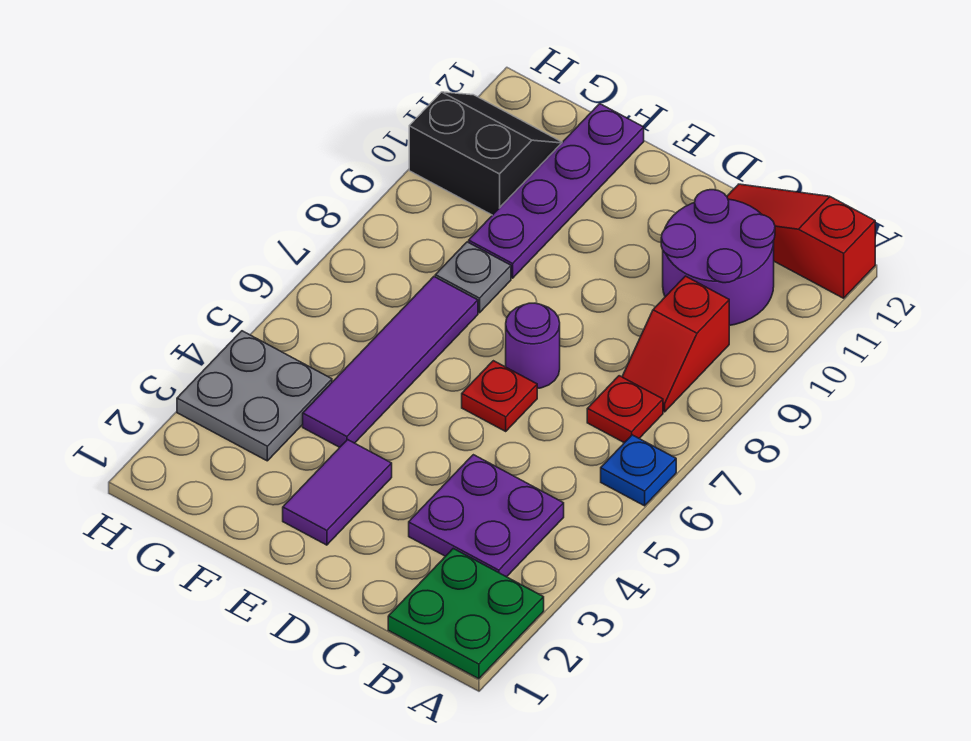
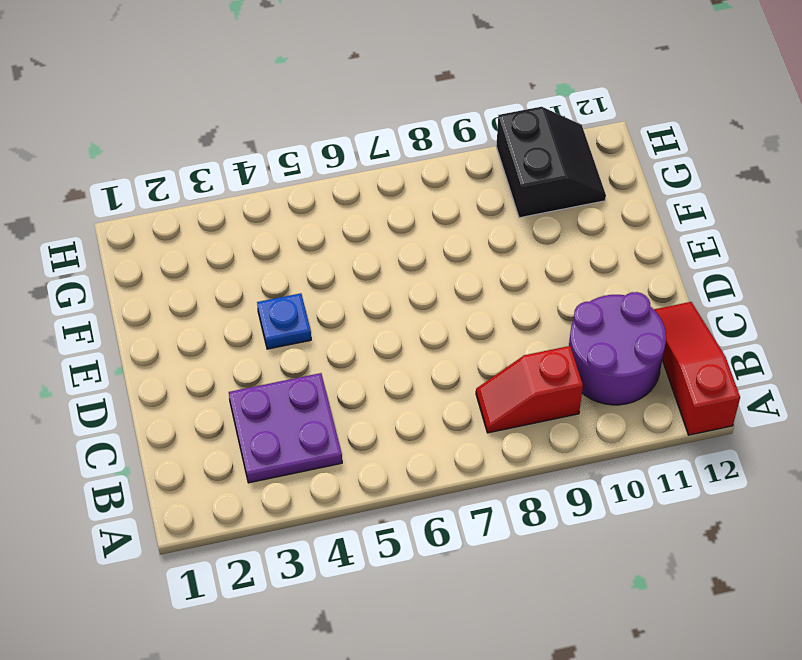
blue plate E4 level 1 -> blue plate A6 level 1
none -> green plate A1:B2 level 1
none -> red plate B7 level 1
none -> red plate D6 level 1

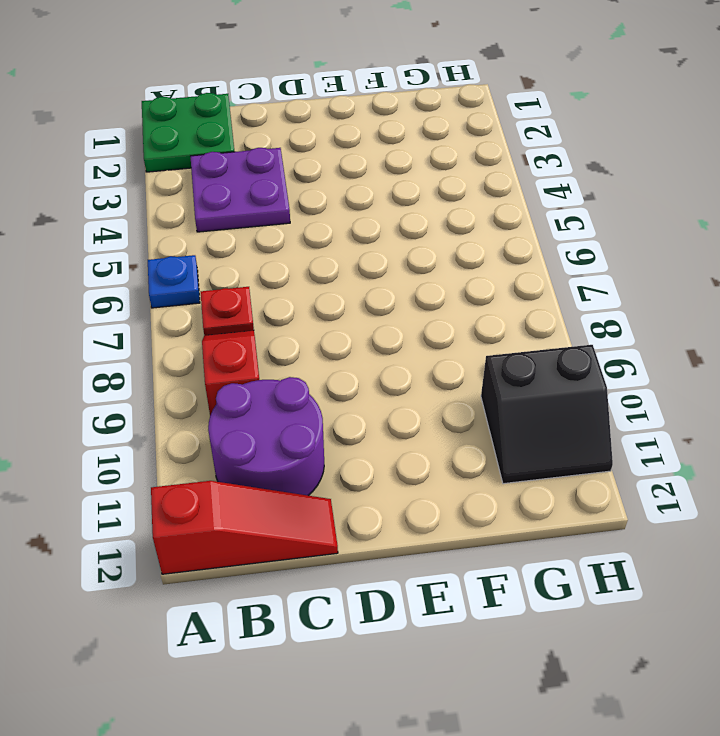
none -> red plate D6 level 1
none -> purple round brick D7 level 1
none -> purple tile E2:E3 level 1

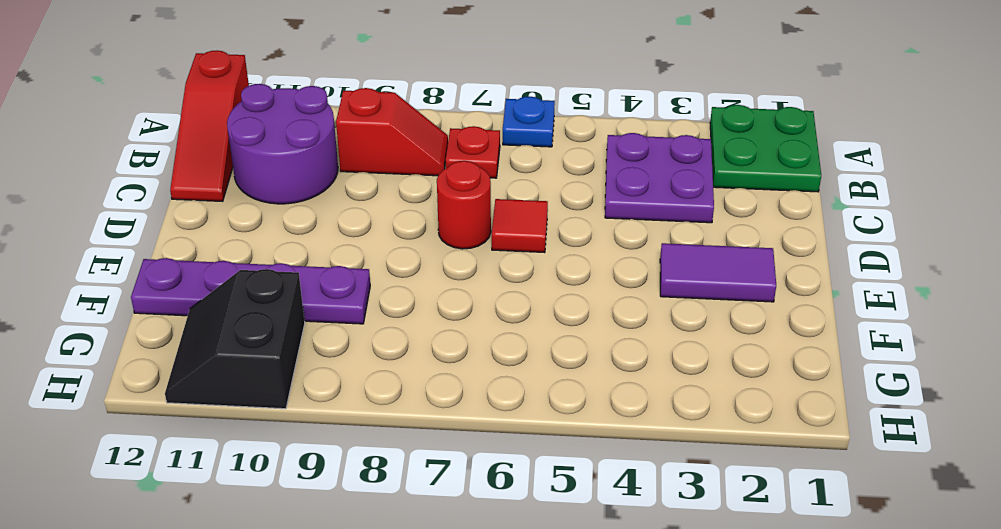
red tile D6 level 1 -> red plate D6 level 1
red round brick D7 level 1 -> purple round brick D7 level 1
none -> purple tile F4:F7 level 1
none -> grey plate F8 level 1
none -> grey plate G3:H4 level 1

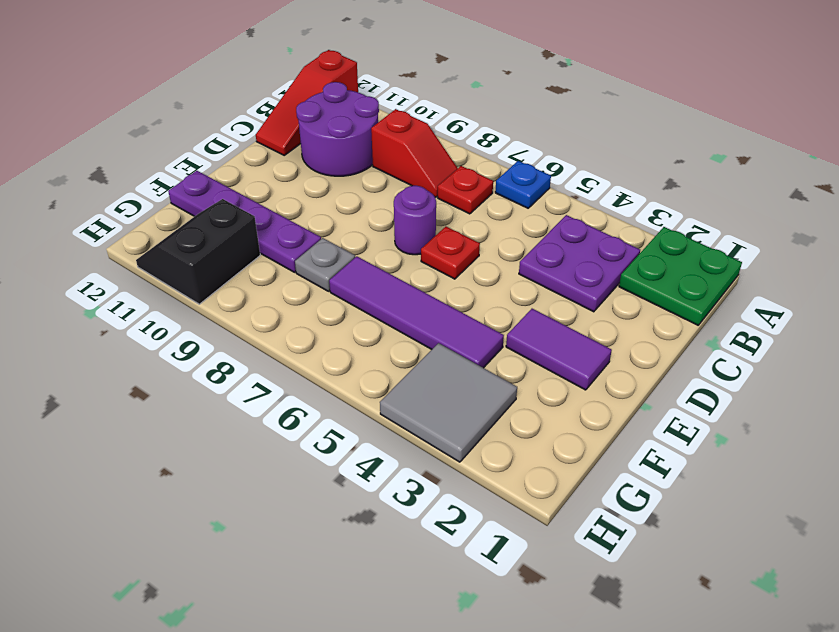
grey tile G3:H4 level 1 -> grey plate G3:H4 level 1

